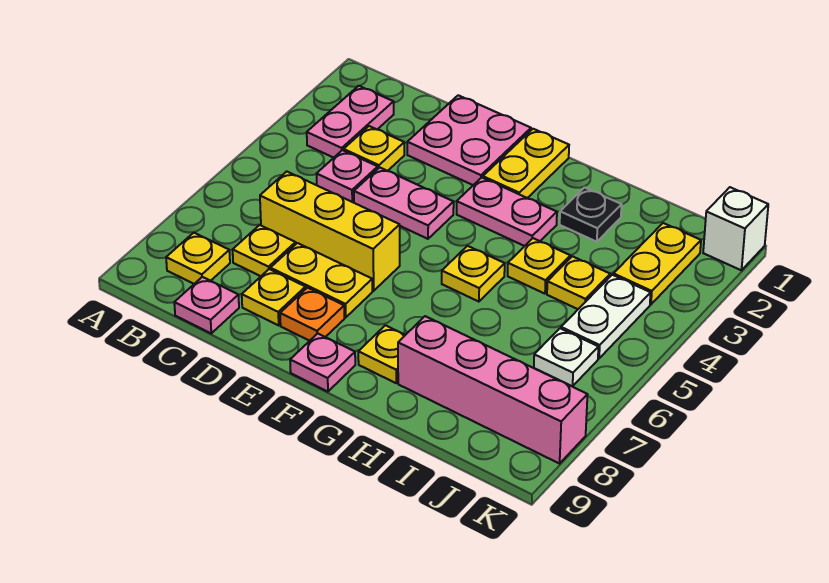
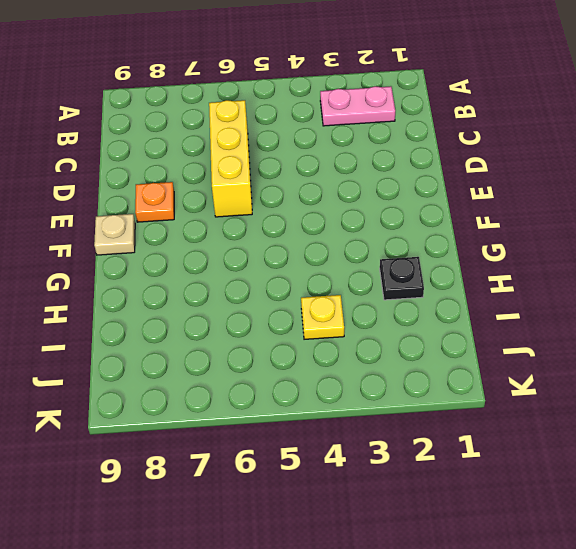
tan plate F9 level 1 -> pink plate F9 level 1
none -> yellow plate B8 level 1
none -> yellow plate C3 level 1
none -> pink plate C4 level 1

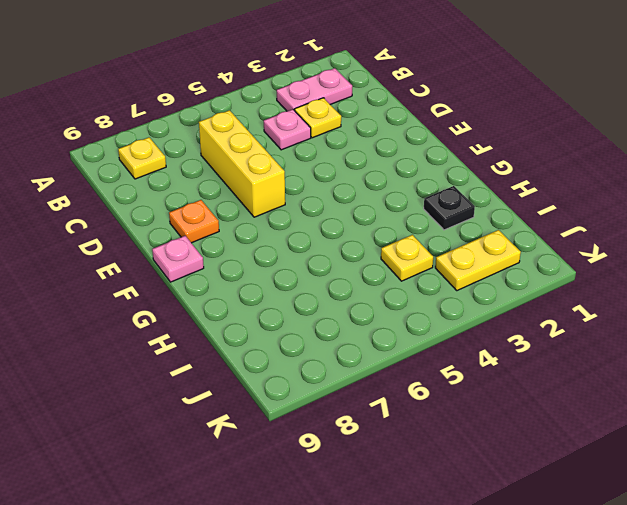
none -> yellow plate C7 level 1
none -> pink plate C9 level 1
none -> pink plate D1:E2 level 1

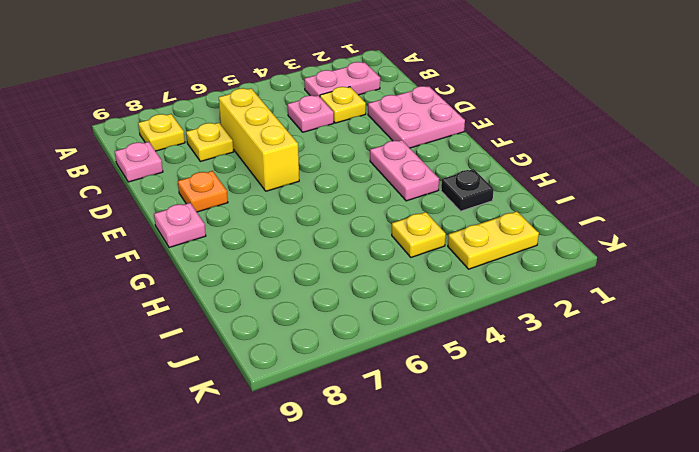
none -> pink plate D4:E4 level 1
none -> yellow plate D7:E7 level 1
none -> yellow plate D8 level 1

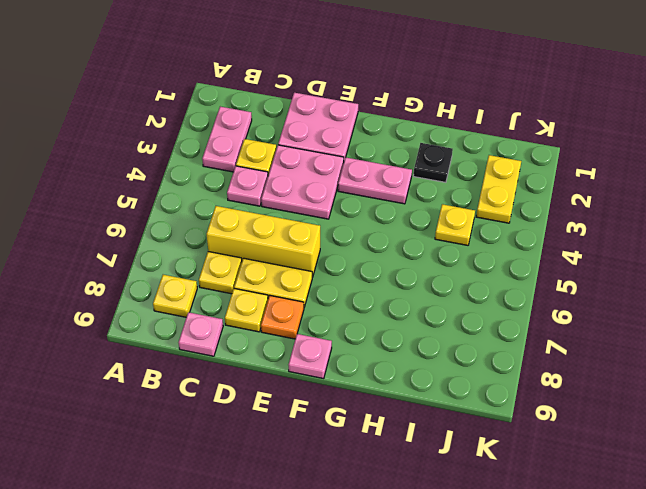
pink plate D3:E4 level 1 -> pink plate D4:E4 level 1
none -> yellow plate F1:F2 level 1
none -> yellow plate G5 level 1
none -> yellow plate G8 level 1

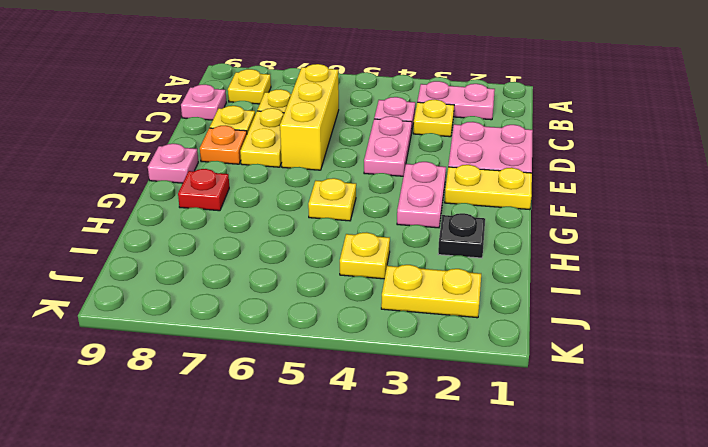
red plate G8 level 1 -> yellow plate G8 level 1
none -> yellow plate H4 level 1
none -> pink brick H8:K8 level 1
none -> white plate J4:J5 level 1

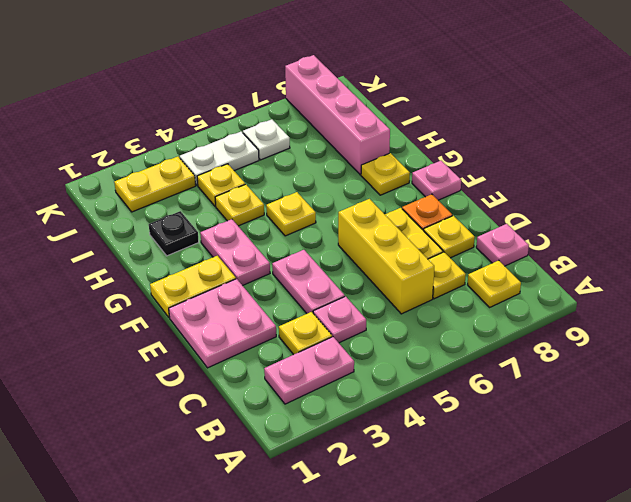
none -> white brick K1 level 1

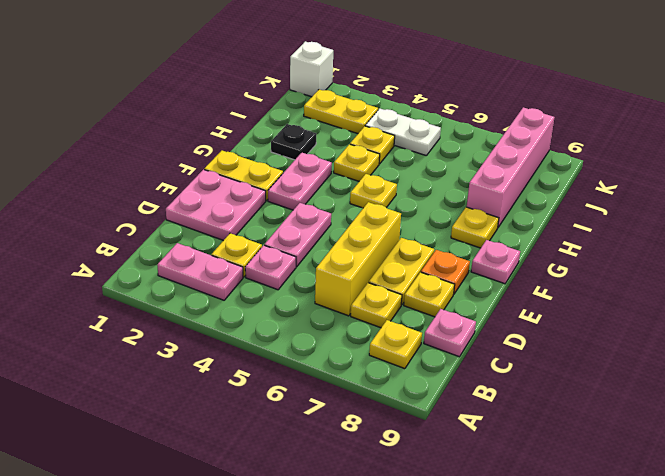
none -> white plate J6 level 1

